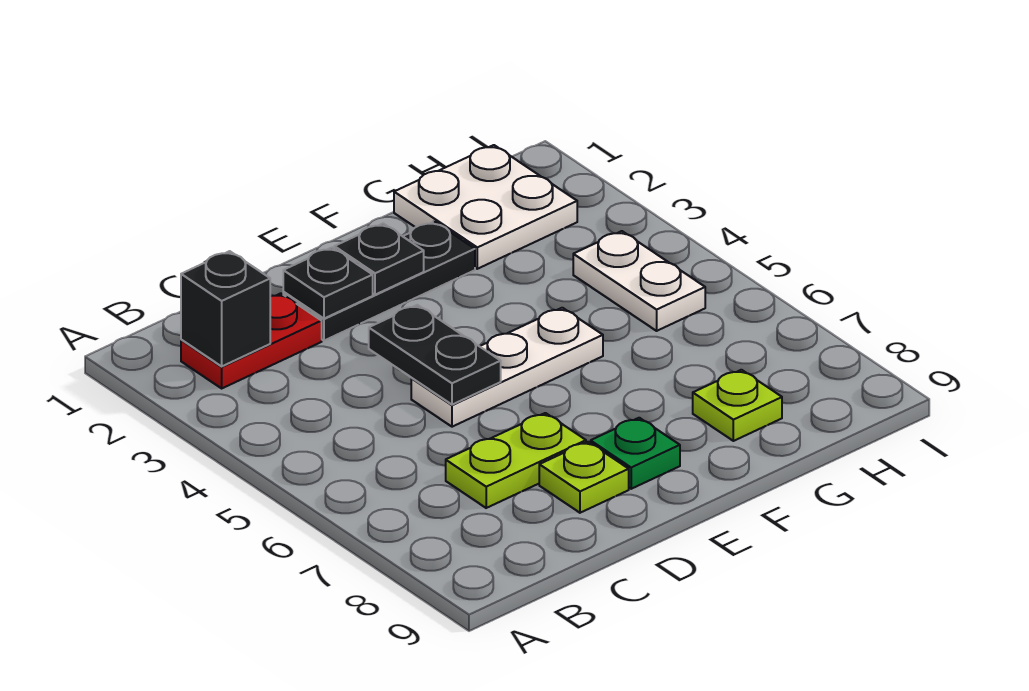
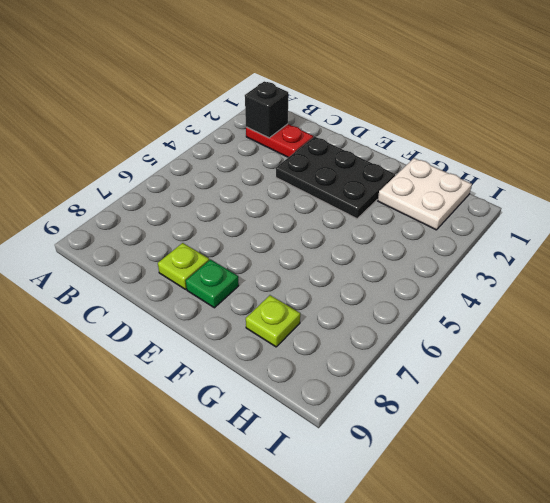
black plate D2:F3 level 1 -> black plate D2:F2 level 1
none -> lime plate C7:D7 level 1
none -> white plate D5:F5 level 1
none -> white plate H4:H5 level 1

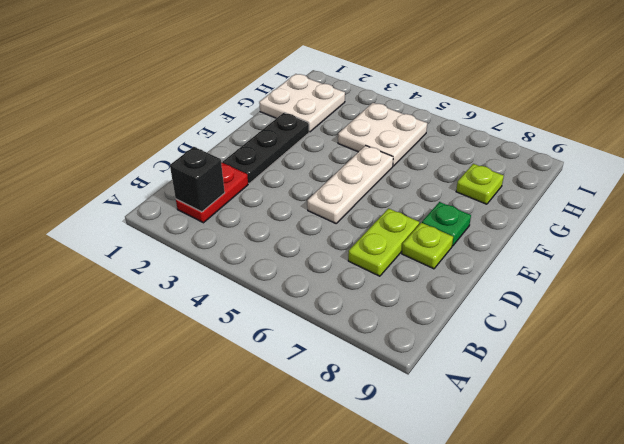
white plate G4:H5 level 1 -> white plate H4:H5 level 1
none -> black plate D2 level 2
none -> black plate D4:D5 level 2
none -> black plate E2 level 2

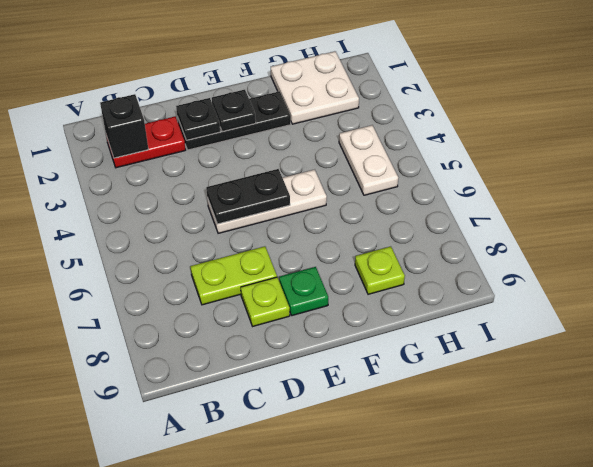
black plate D5:E5 level 2 -> black plate D4:D5 level 2

